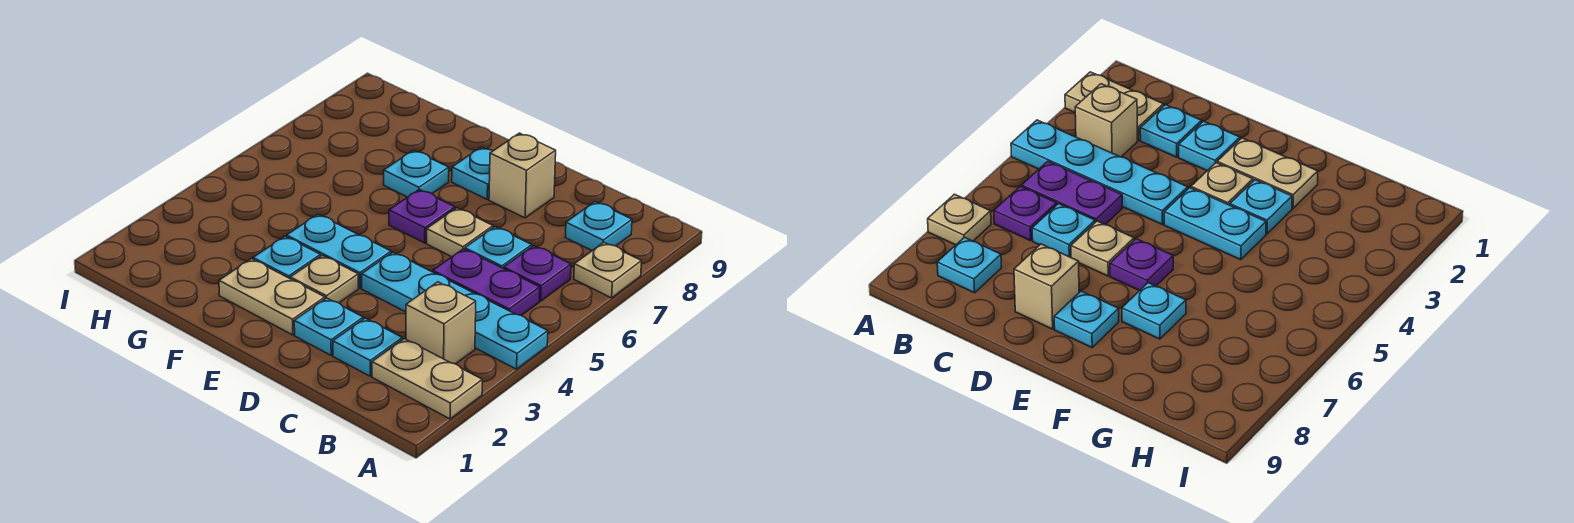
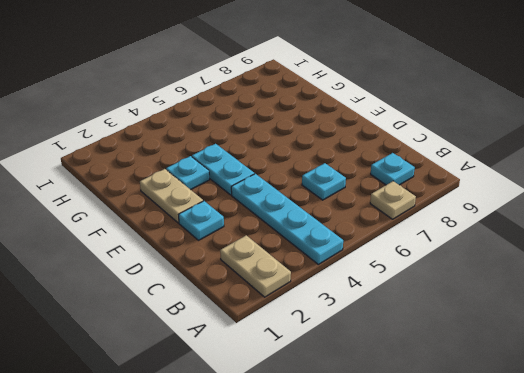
none -> tan brick B3 level 1
none -> purple plate B5:C5 level 1
none -> purple plate B6 level 1

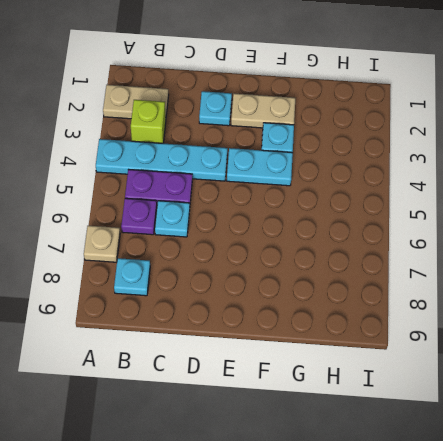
lime brick B3 level 1 -> tan brick B3 level 1
none -> cyan plate C2 level 1
none -> tan plate D6 level 1
none -> tan brick D8 level 1

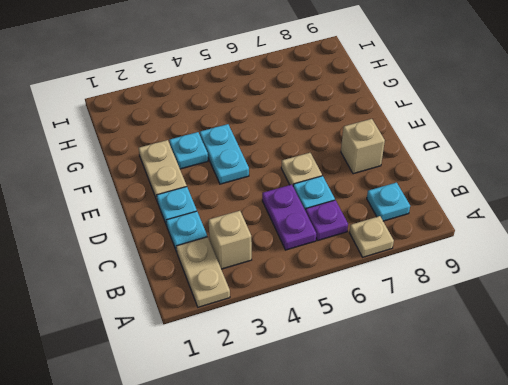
none -> cyan plate A4:D4 level 1
none -> tan plate E3 level 1
none -> purple plate E6 level 1

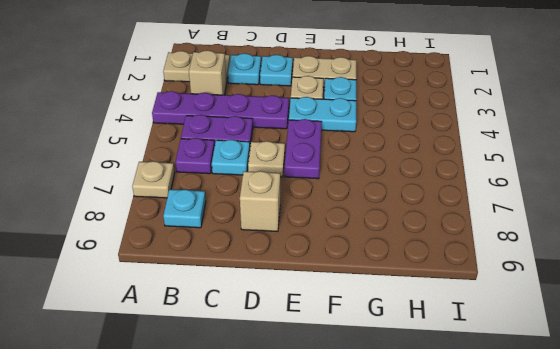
purple plate A4:D4 level 1 -> cyan plate A4:D4 level 1
purple plate E5:E6 level 1 -> purple plate E6 level 1
none -> cyan plate E8 level 1
none -> cyan plate F7 level 1

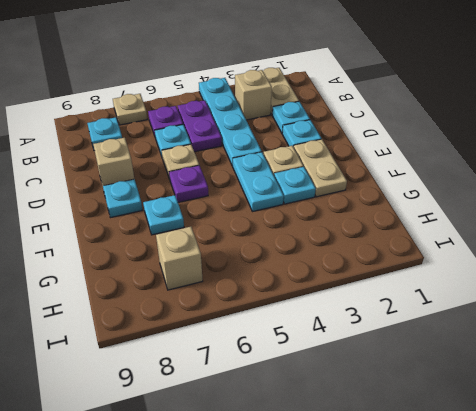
tan brick H7 level 1 -> none

